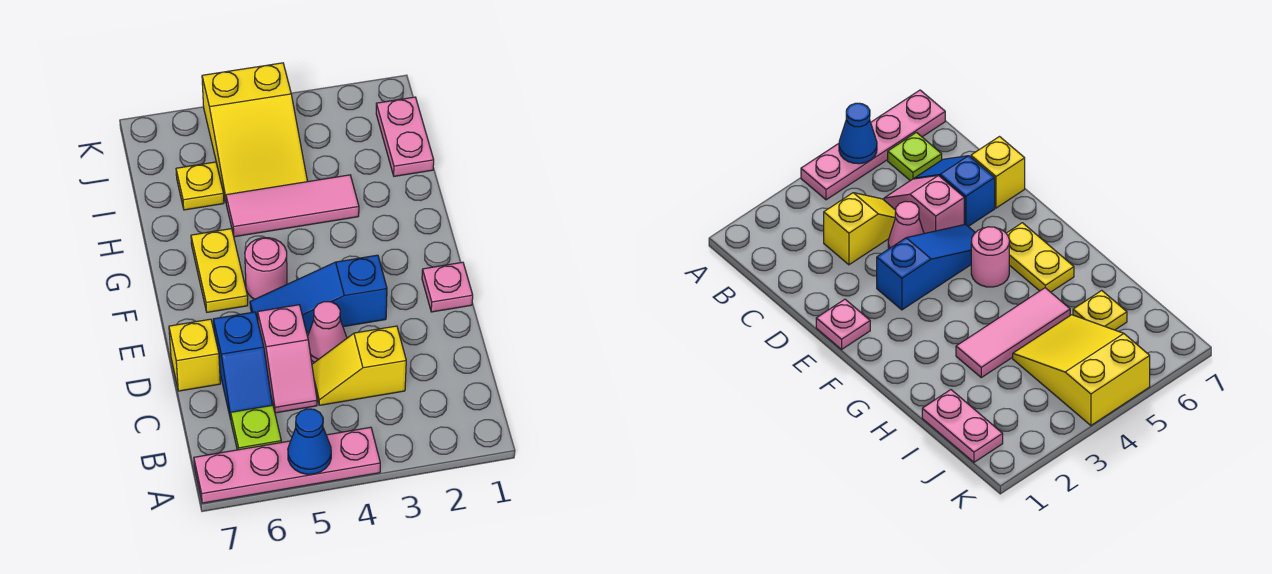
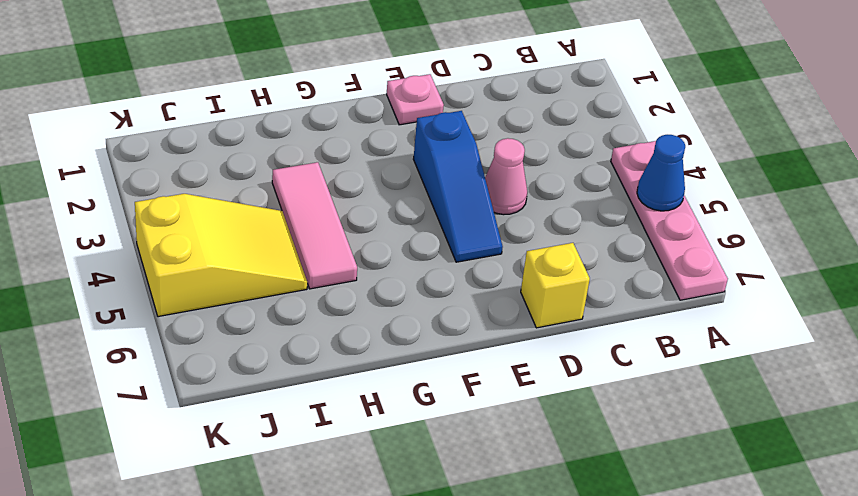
none -> lime plate B6 level 1
none -> yellow slope C3:C4 level 1 top 3
none -> pink slope C5:D5 level 1 top D

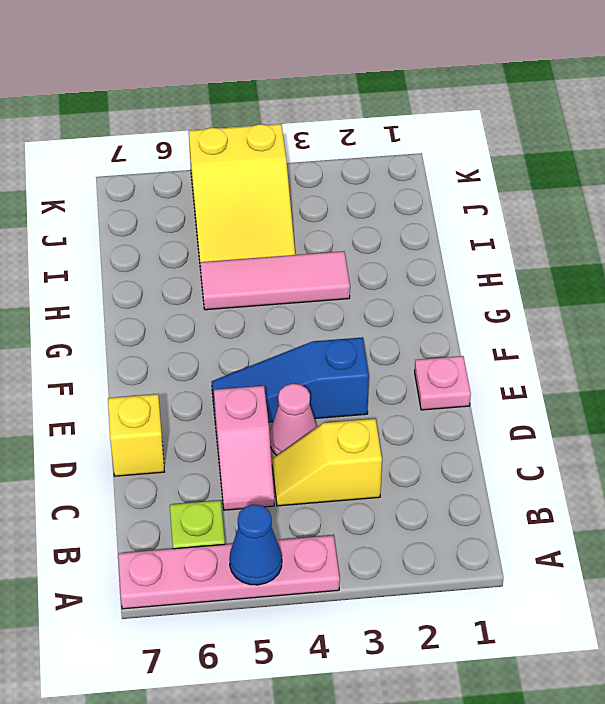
none -> blue slope C6:D6 level 1 top D
none -> pink round brick F5 level 1
none -> yellow plate F6:G6 level 1

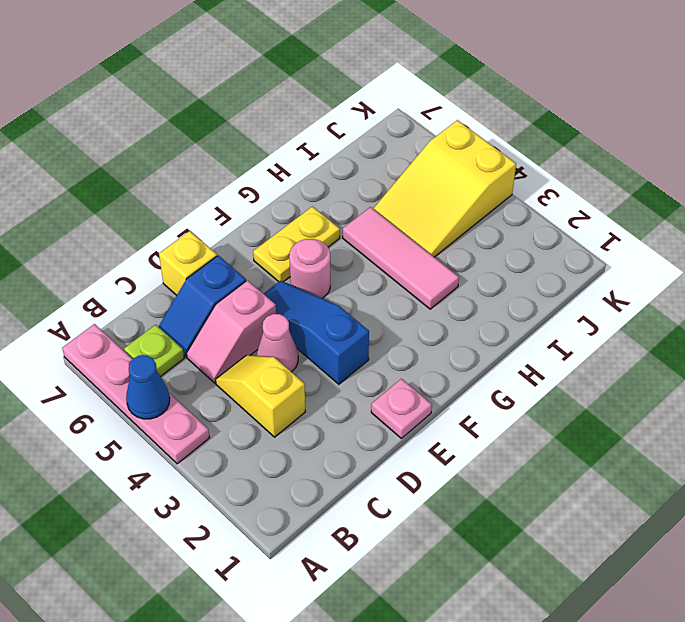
none -> pink plate I1:J1 level 1
none -> yellow plate I6 level 1

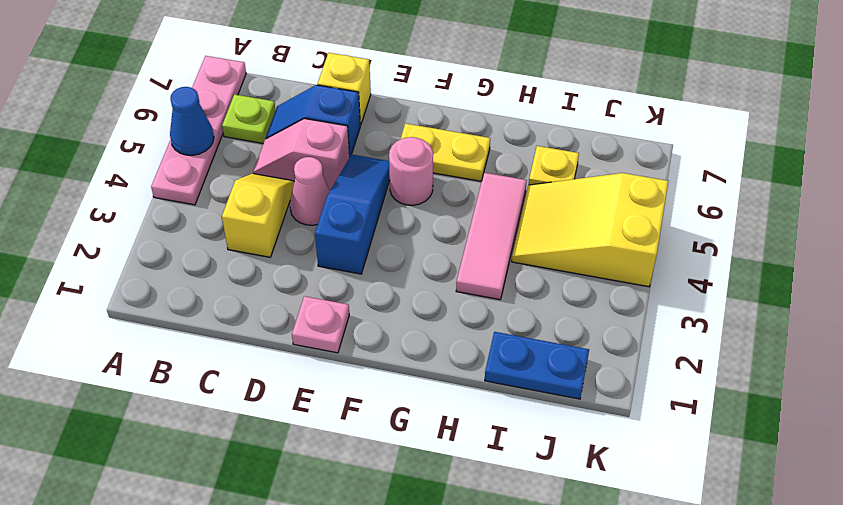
blue plate I1:J1 level 1 -> pink plate I1:J1 level 1

